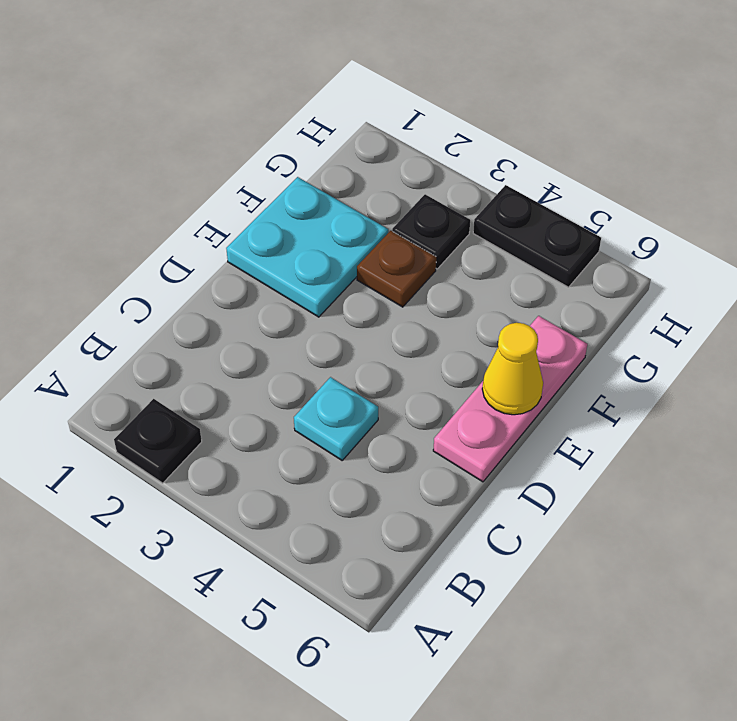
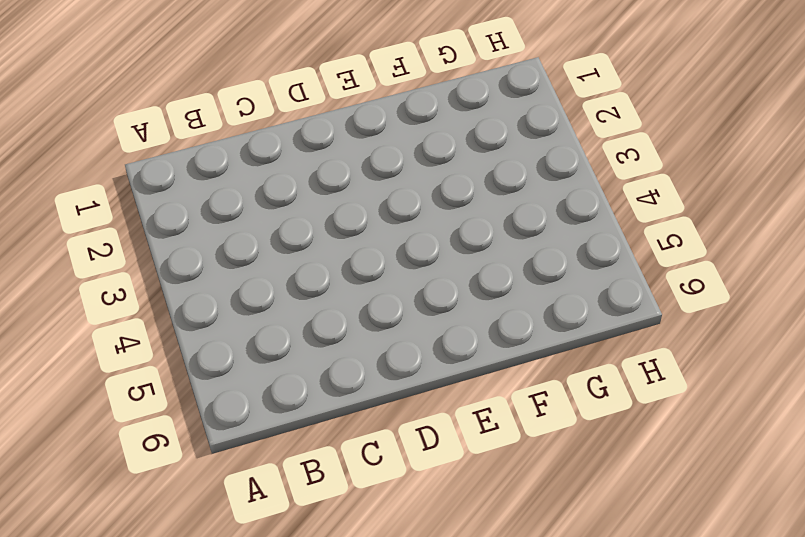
none -> black plate A2 level 1
none -> cyan plate C4 level 1

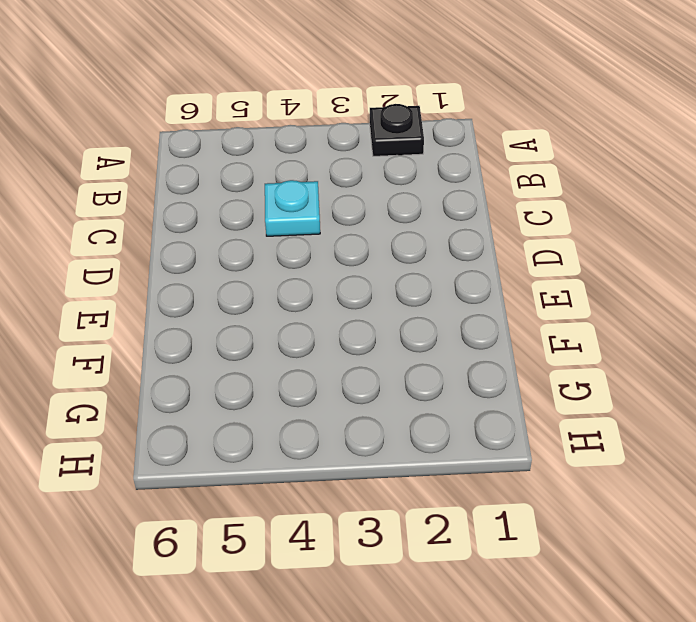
none -> pink plate D6:F6 level 1
none -> cyan plate E1:F2 level 1

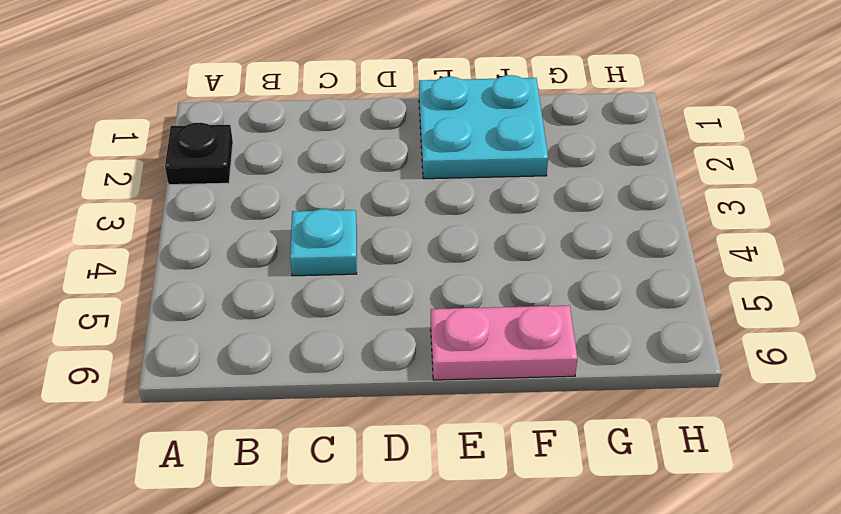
pink plate E6:F6 level 1 -> pink plate D6:F6 level 1
none -> brown plate F3 level 1
none -> black plate G3 level 1

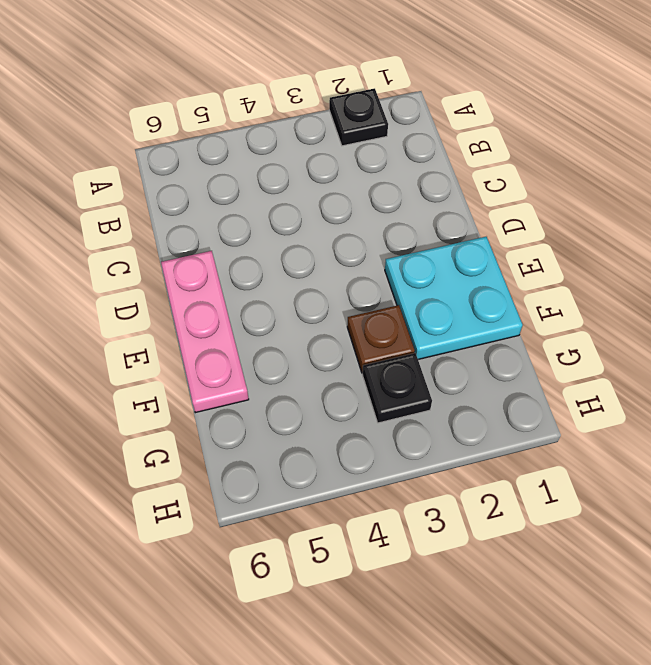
none -> cyan plate C4 level 1
none -> black plate H4:H5 level 1

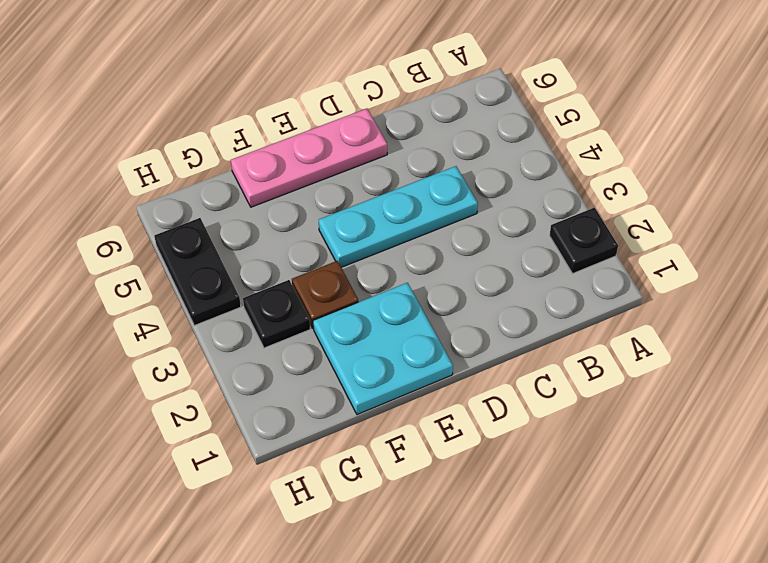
cyan plate C4:E4 level 1 -> cyan plate C4 level 1
none -> yellow cone E6 level 2

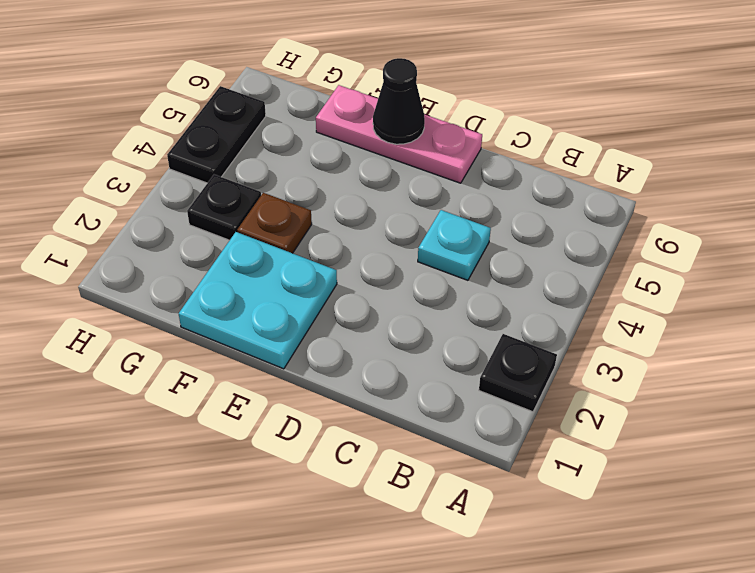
black cone E6 level 2 -> yellow cone E6 level 2

